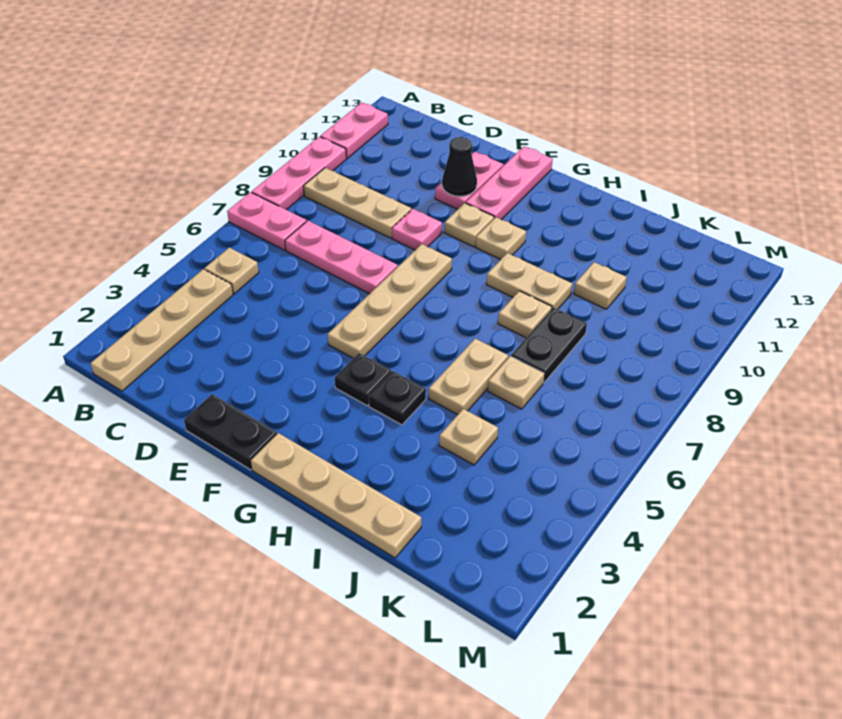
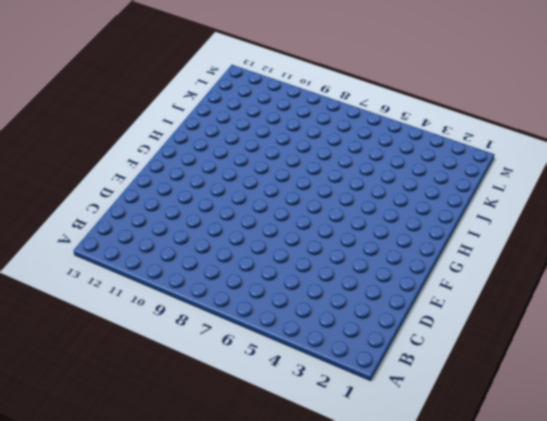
none -> pink plate A7:B7 level 1
none -> pink plate A8:A10 level 1
none -> pink plate A11:A12 level 1

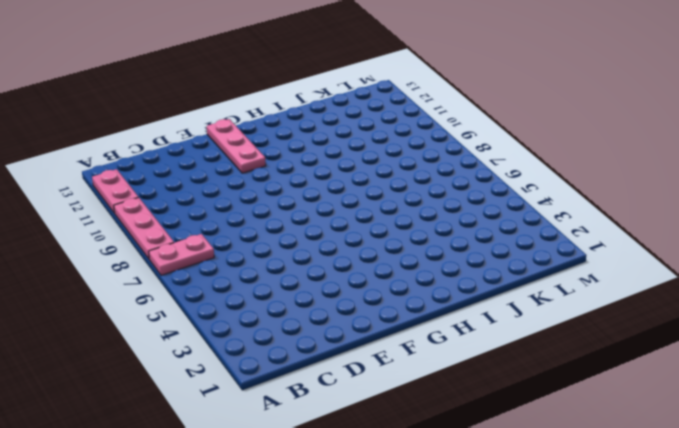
none -> tan plate B1:B4 level 1
none -> tan plate B5 level 1
none -> tan plate B9:D9 level 1

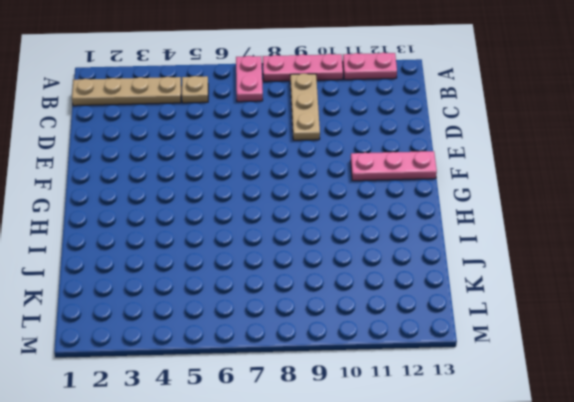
none -> pink plate C7:E7 level 1
none -> black plate E1:F1 level 1
none -> pink plate E9 level 1

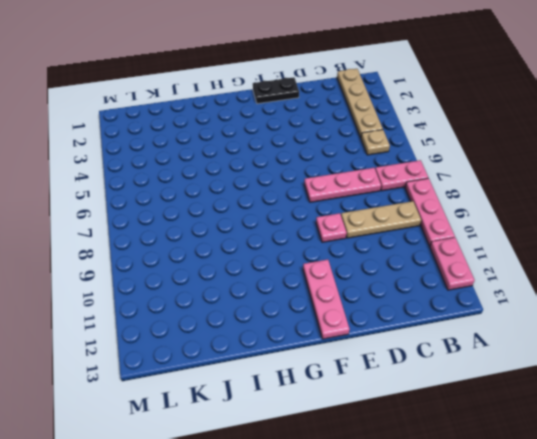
none -> pink plate E11:E12 level 1
none -> tan plate F5:F8 level 1
none -> tan plate F10 level 1

